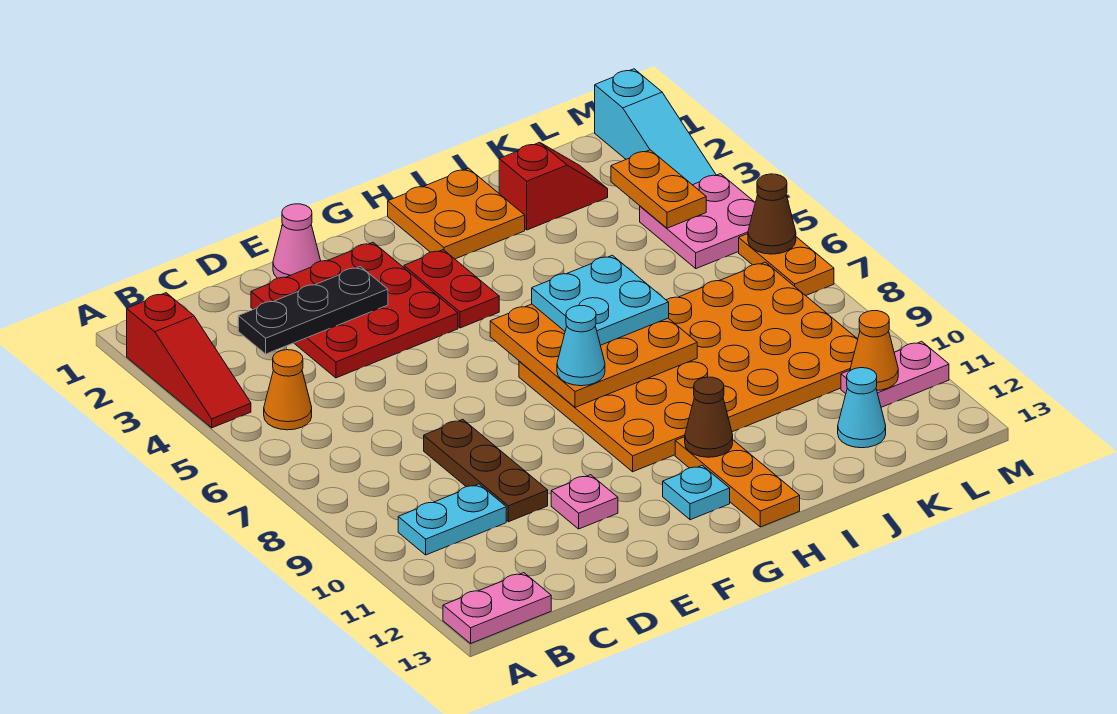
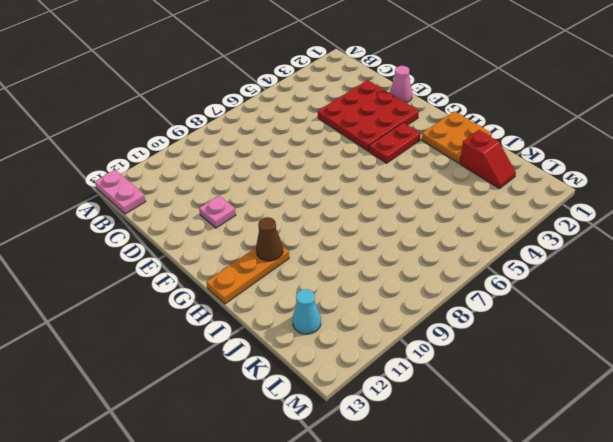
none -> red slope A2:A4 level 1 top 2
none -> orange cone B5 level 1
none -> cyan plate B10:C10 level 1

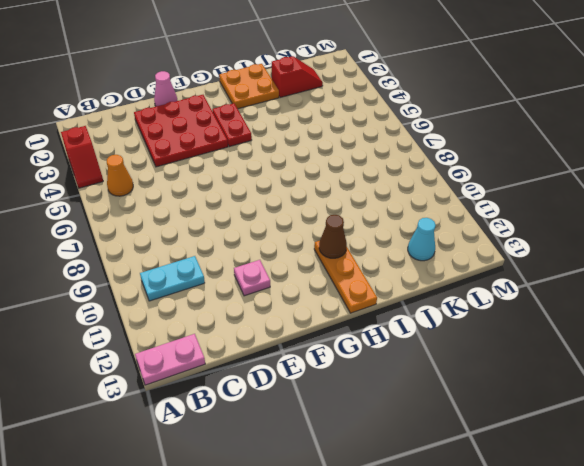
red slope A3:A4 level 1 top 3 -> red slope A2:A4 level 1 top 2
none -> brown plate D8:D10 level 1
none -> orange plate G7:L10 level 1
none -> cyan plate G12 level 1

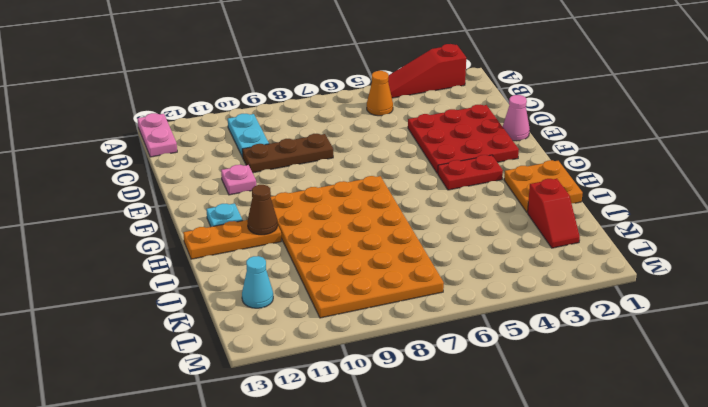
none -> pink plate L4:M5 level 1
none -> pink plate L11:M11 level 1
none -> cyan slope M1:M3 level 1 top 1

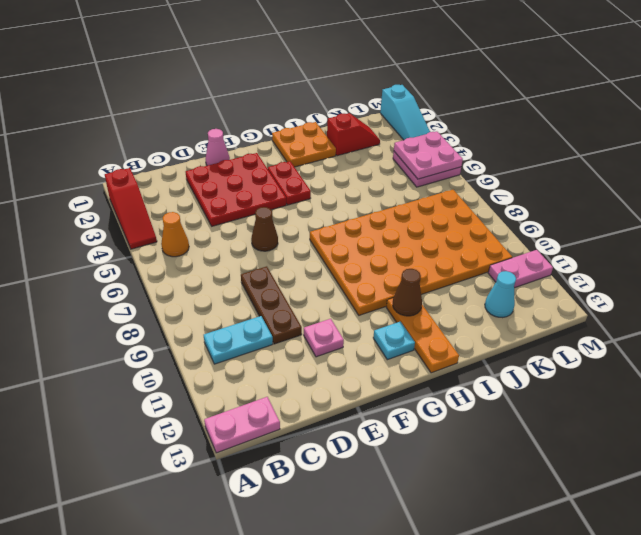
brown cone E6 level 1 -> brown cone M6 level 2
pink plate L4:M5 level 2 -> orange plate L3:L4 level 2
none -> orange plate M6:M7 level 1
none -> black plate C3:E3 level 2
none -> orange plate G6:I8 level 2

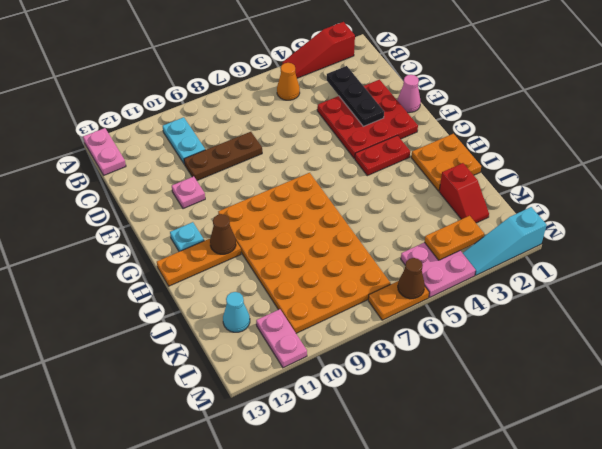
none -> orange plate G6:I8 level 2
none -> orange cone L11 level 2
none -> cyan cone G8 level 3

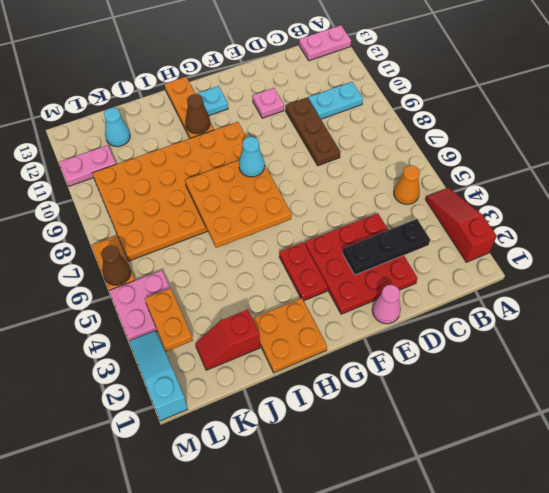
none -> orange cone L11 level 2
none -> cyan plate H6:I7 level 3

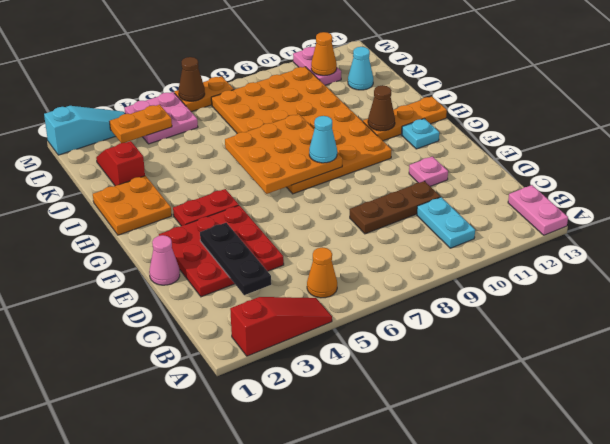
none -> cyan plate H6:I7 level 3

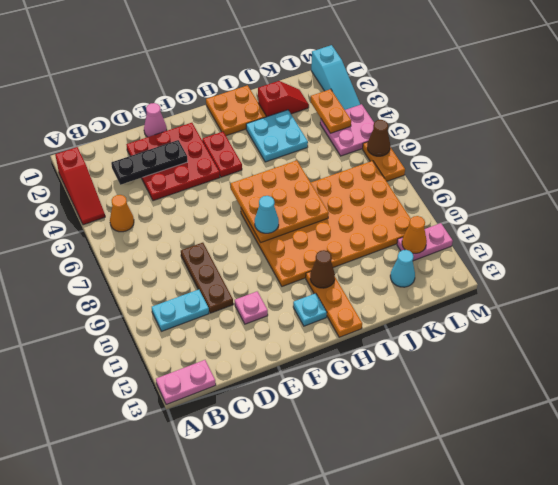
cyan plate I3:J4 level 1 -> cyan plate H6:I7 level 3

